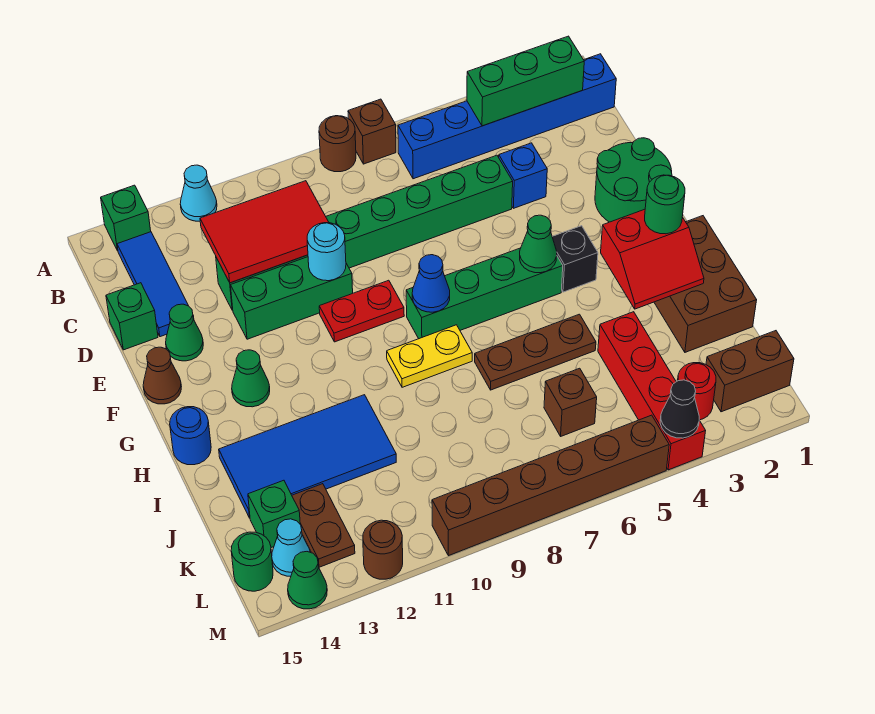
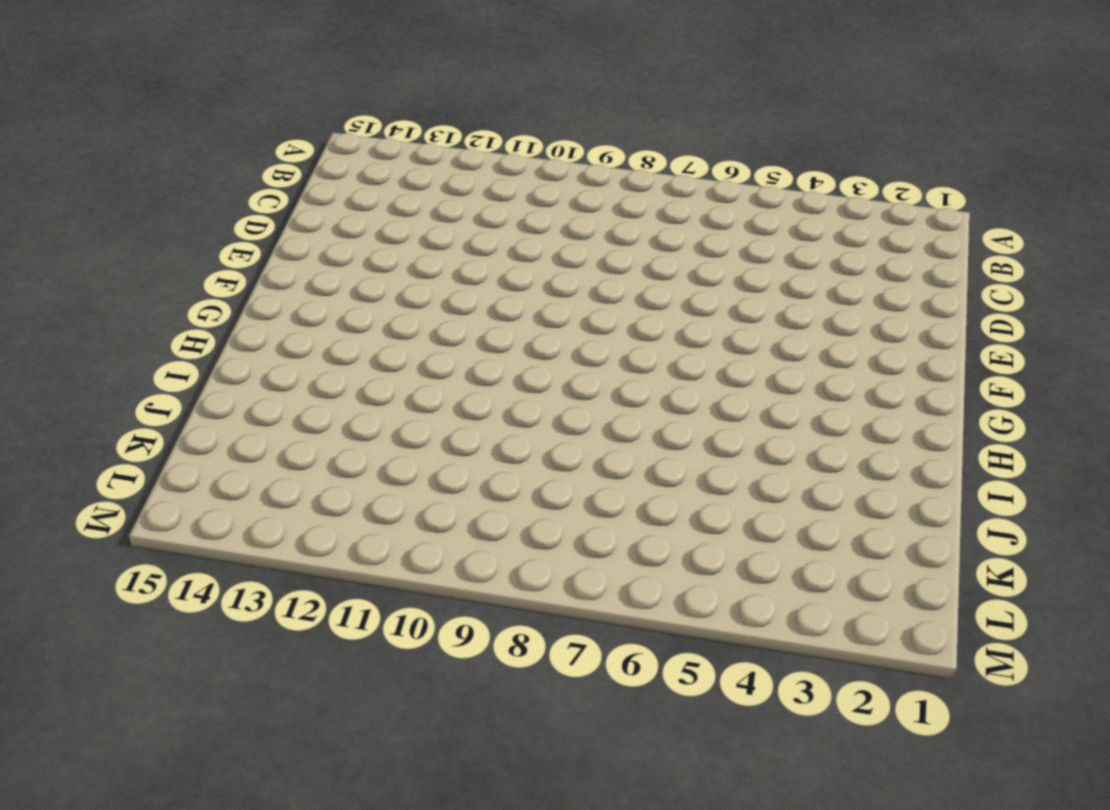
none -> brown brick A7 level 1
none -> brown round brick A8 level 1
none -> cyan cone A12 level 1
none -> green brick A14 level 1

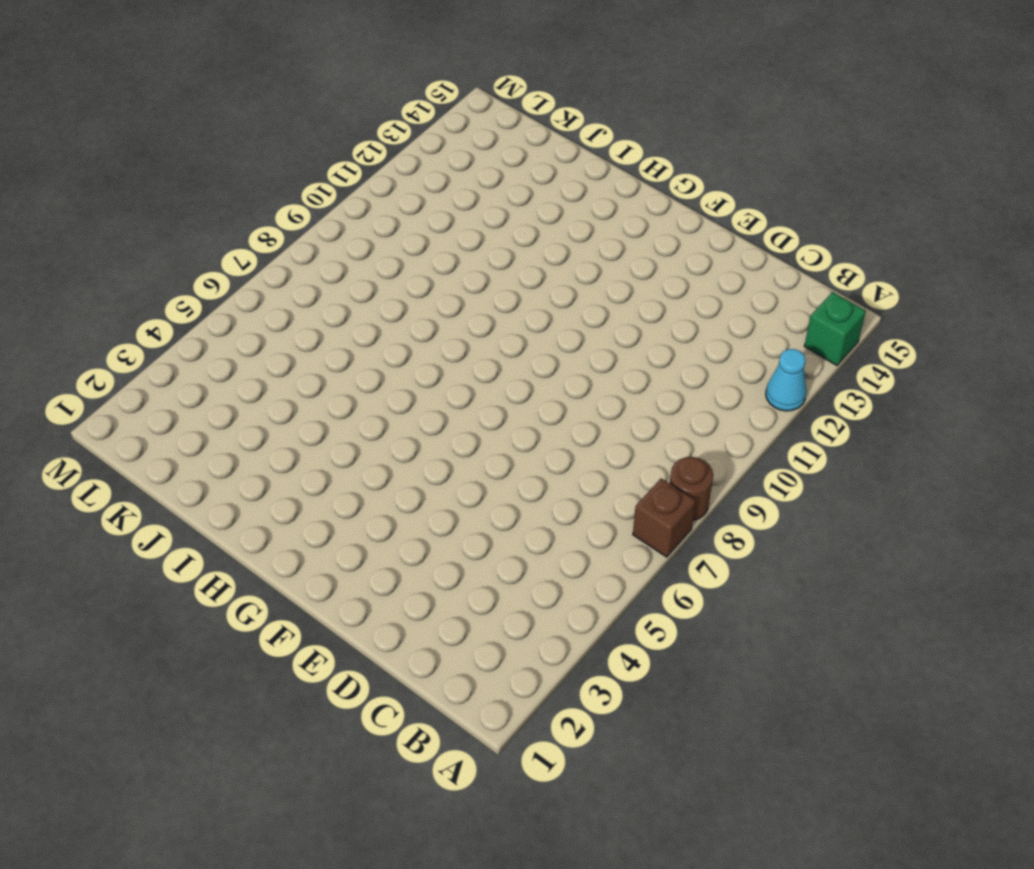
none -> blue brick B1:B6 level 1
none -> blue tile B14:D14 level 1
none -> blue brick D4 level 1
none -> green brick D5:D12 level 1

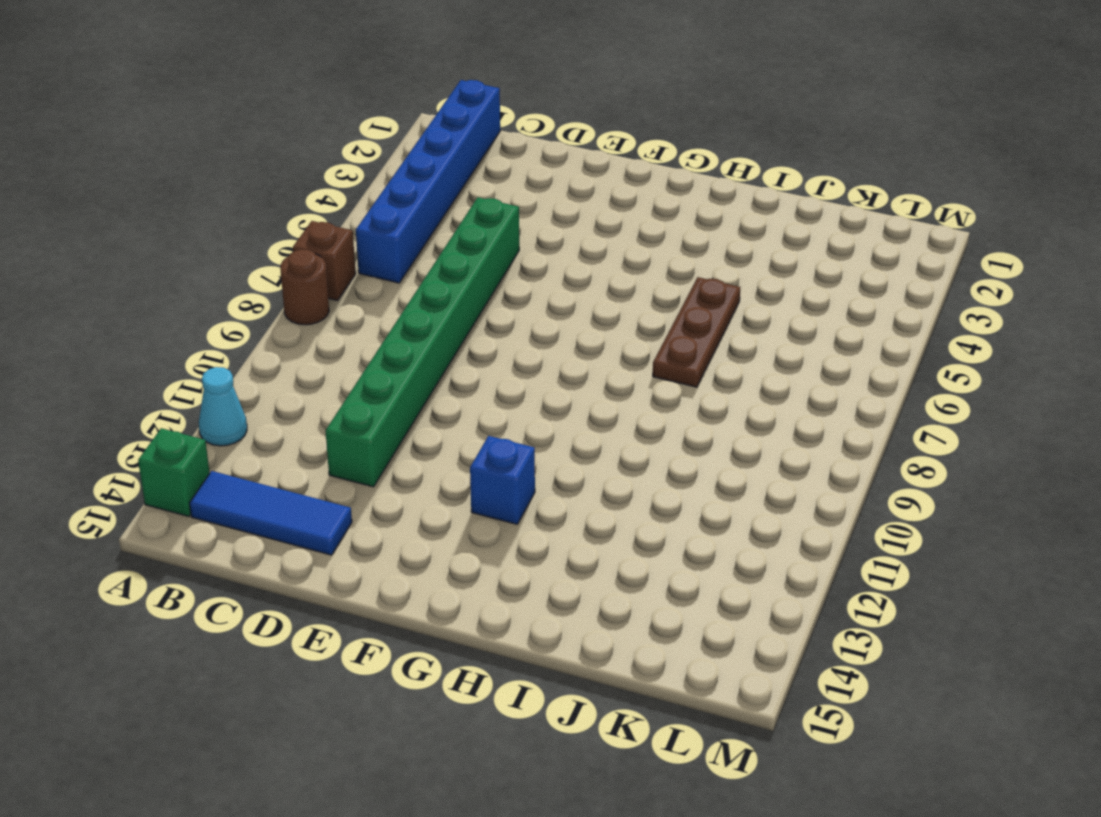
blue brick G12 level 1 -> blue brick D4 level 1
none -> green brick D15 level 1
none -> green round brick E1:F2 level 1
none -> green brick E10:E12 level 1
none -> green cone E14 level 1

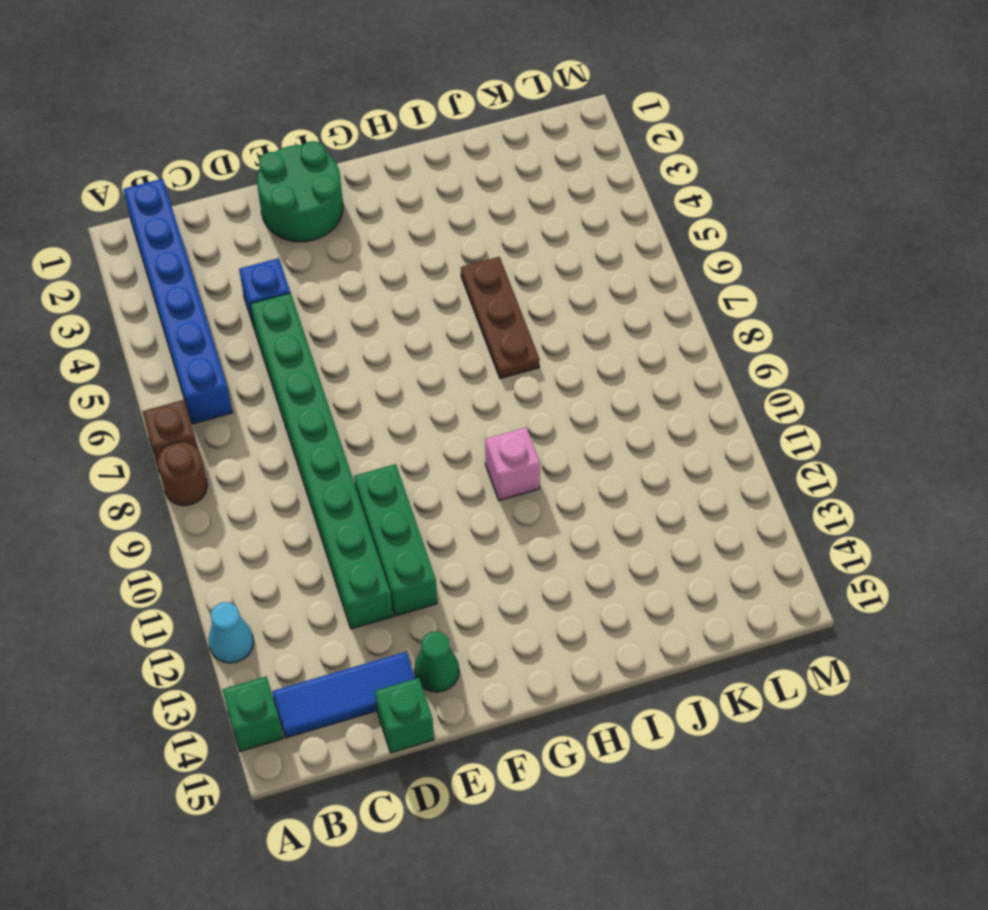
pink brick H10 level 1 -> none
none -> red plate F9:F10 level 1
none -> brown cone F15 level 1
none -> black brick G4 level 1
none -> green brick G5:G8 level 1

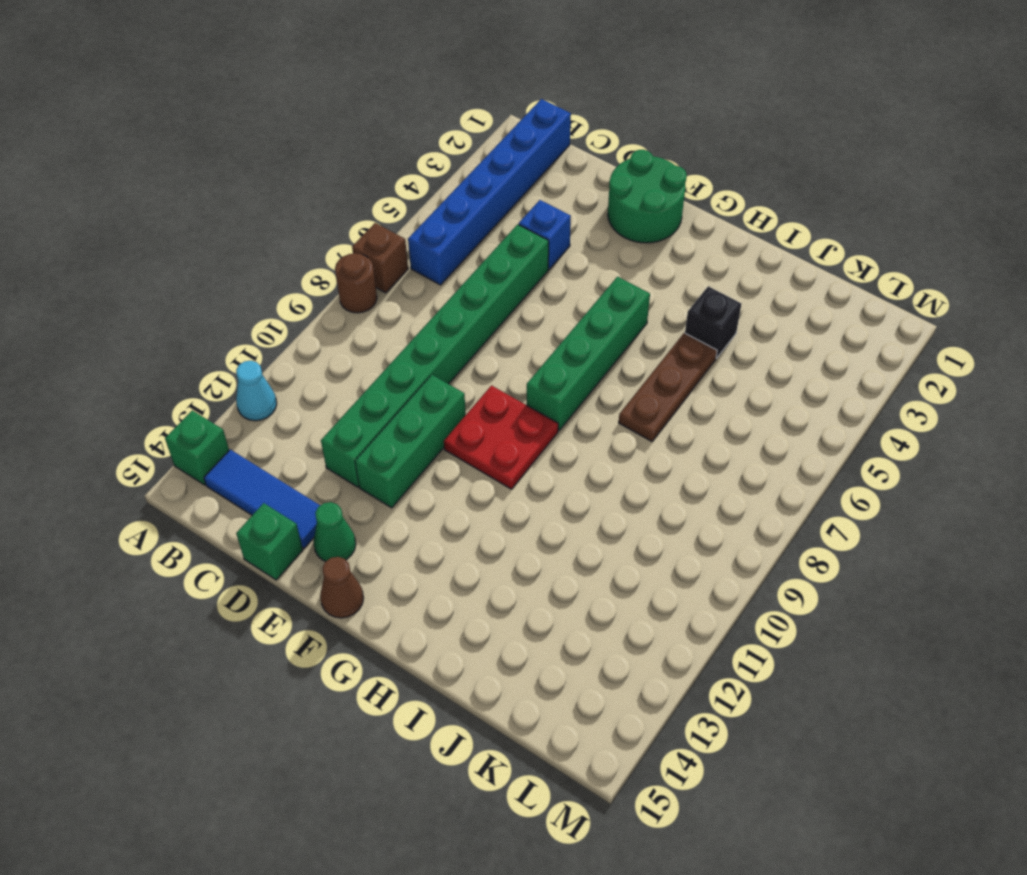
red plate F9:G10 level 1 -> red plate F9:F10 level 1
black brick I4 level 1 -> black brick G4 level 1
none -> green cone G13 level 1
none -> brown brick H1:J2 level 1
none -> yellow plate H8:H9 level 1
none -> blue round brick H15 level 1

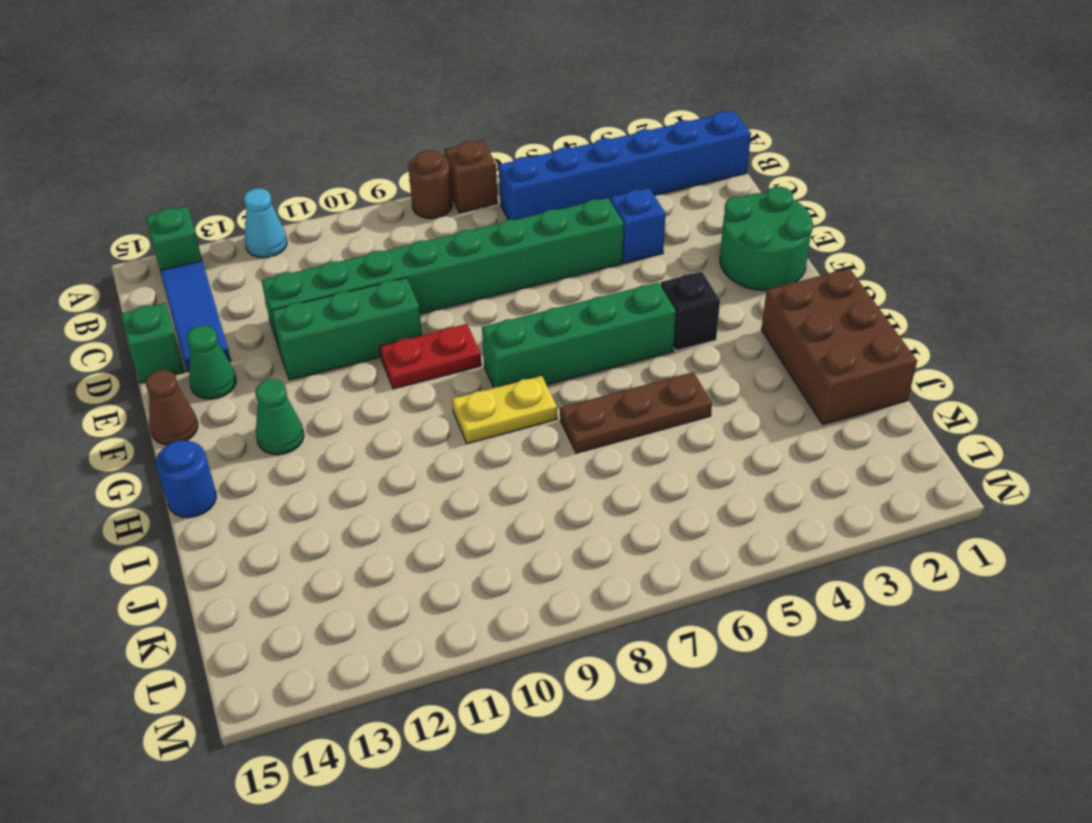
none -> blue tile I11:J14 level 1
none -> red brick J4:M4 level 1
none -> brown brick K6 level 1
none -> brown plate K13:L13 level 1

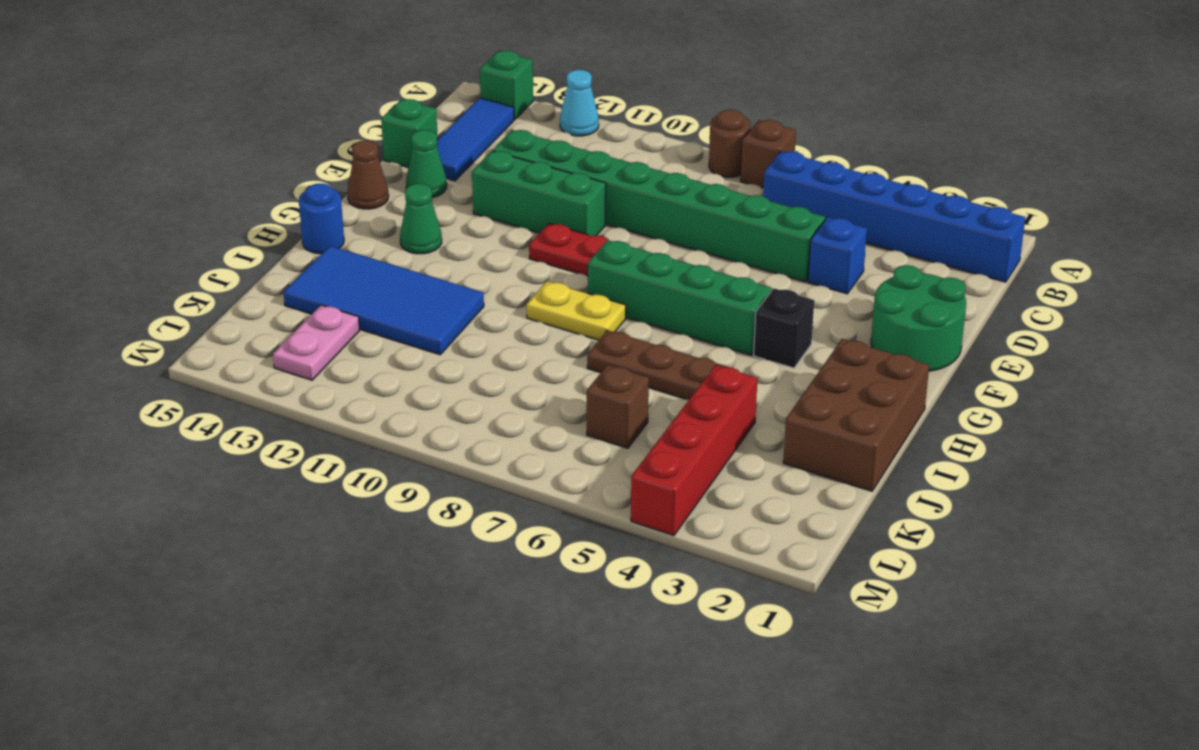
pink plate K13:L13 level 1 -> brown plate K13:L13 level 1
none -> green brick K14 level 1
none -> brown brick L1:L2 level 1
none -> red round brick L3 level 1
none -> cyan cone L14 level 1

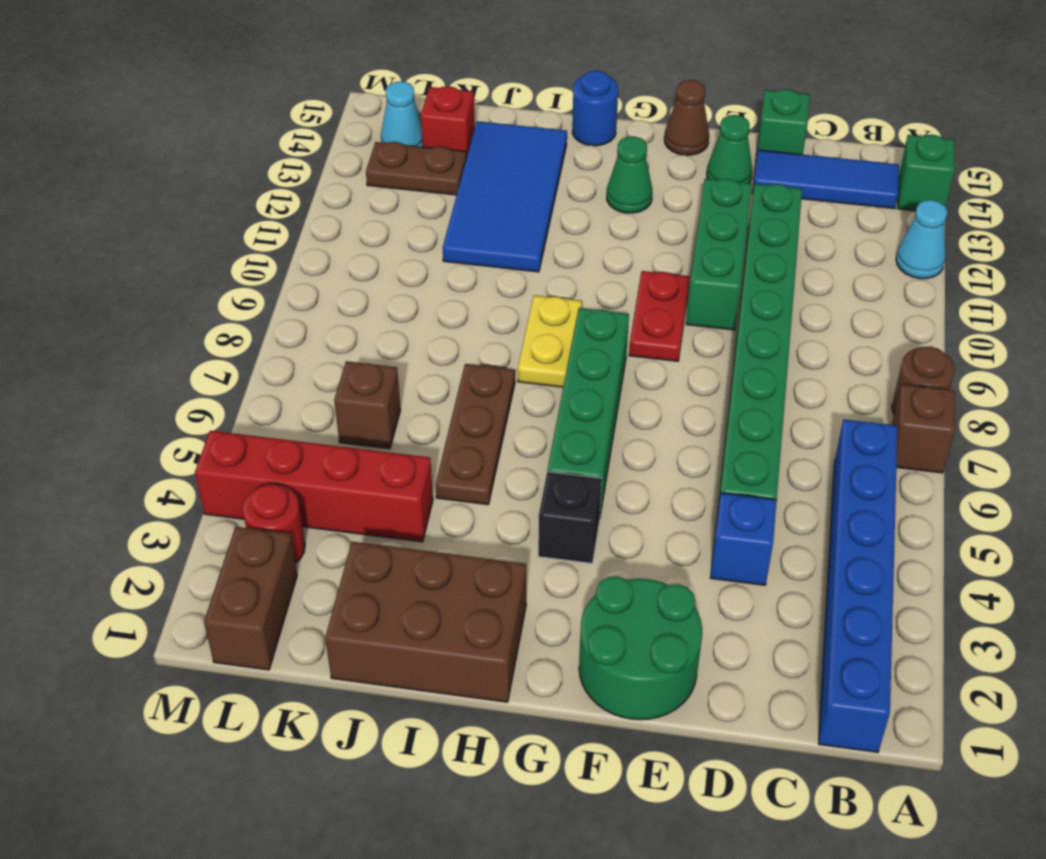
red brick K14 level 1 -> green brick K14 level 1
none -> green round brick L15 level 1
none -> brown brick M5:M10 level 1
none -> brown round brick M12 level 1
none -> green cone M14 level 1

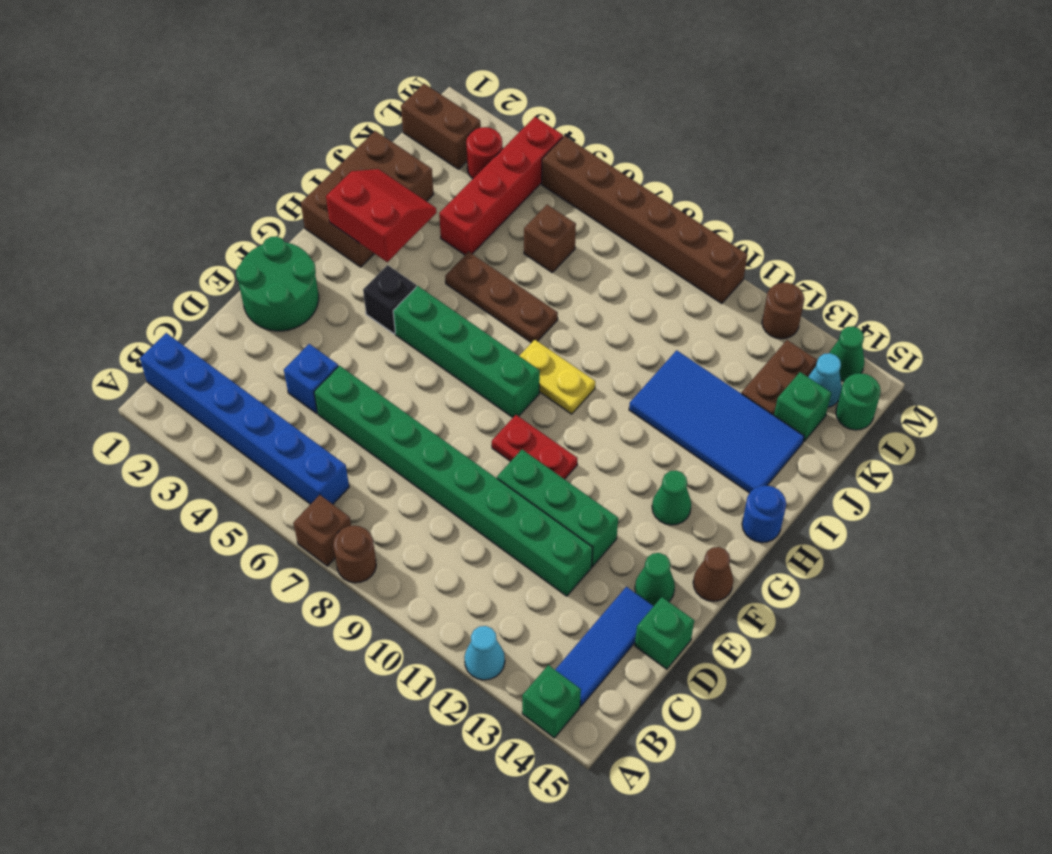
none -> green brick B2:B4 level 2
none -> red tile C10:D12 level 2
none -> cyan round brick E10 level 2
none -> green cone G5 level 2

